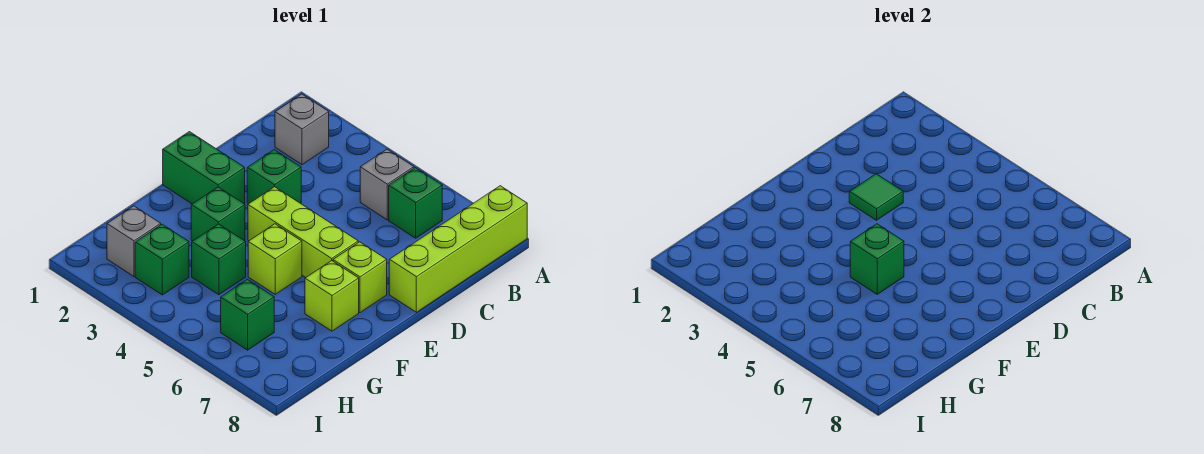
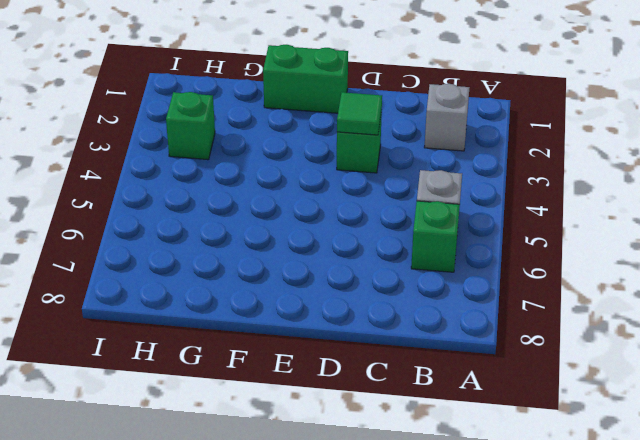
green brick E1:F1 level 1 -> green brick E1:E2 level 1
none -> lime brick A8:D8 level 1
none -> lime brick E4:E6 level 1
none -> lime brick E7 level 1

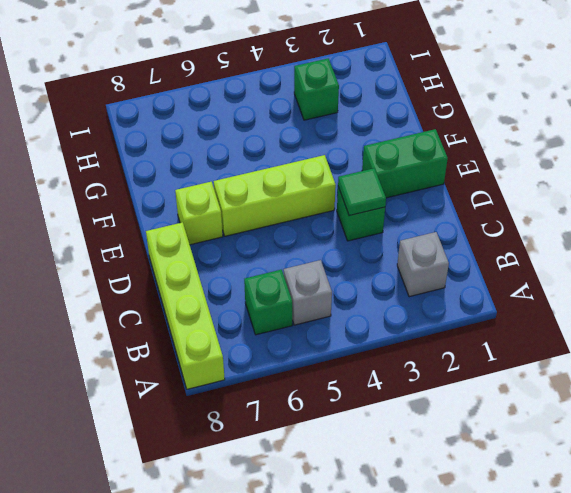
none -> green brick F3 level 1
none -> lime brick F5 level 1
none -> lime brick F7 level 1

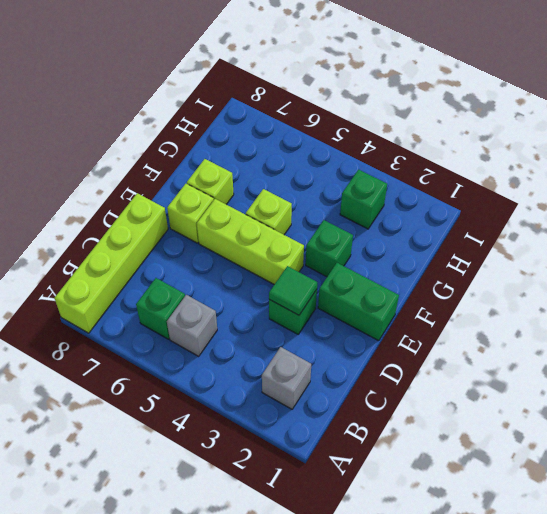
none -> green brick G4 level 1
none -> grey brick H2 level 1
none -> green brick H6 level 1

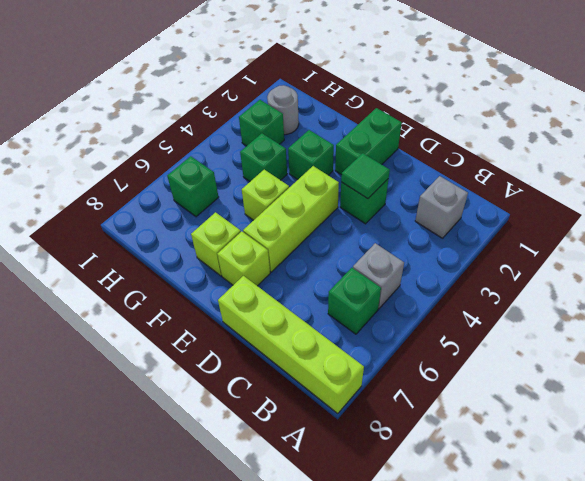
grey round brick H2 level 1 -> grey brick H2 level 1
none -> green brick F5 level 2

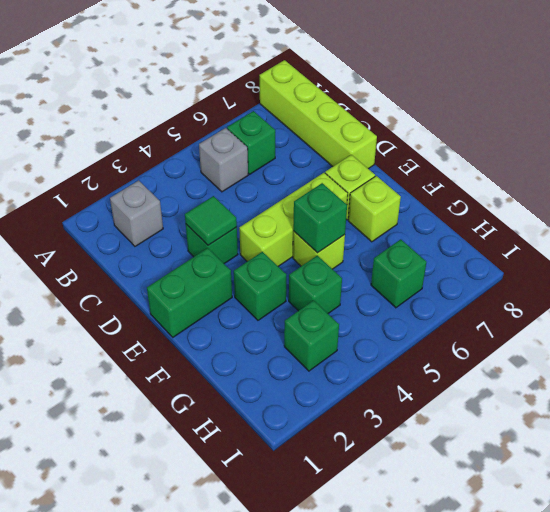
none -> grey brick H2 level 1

